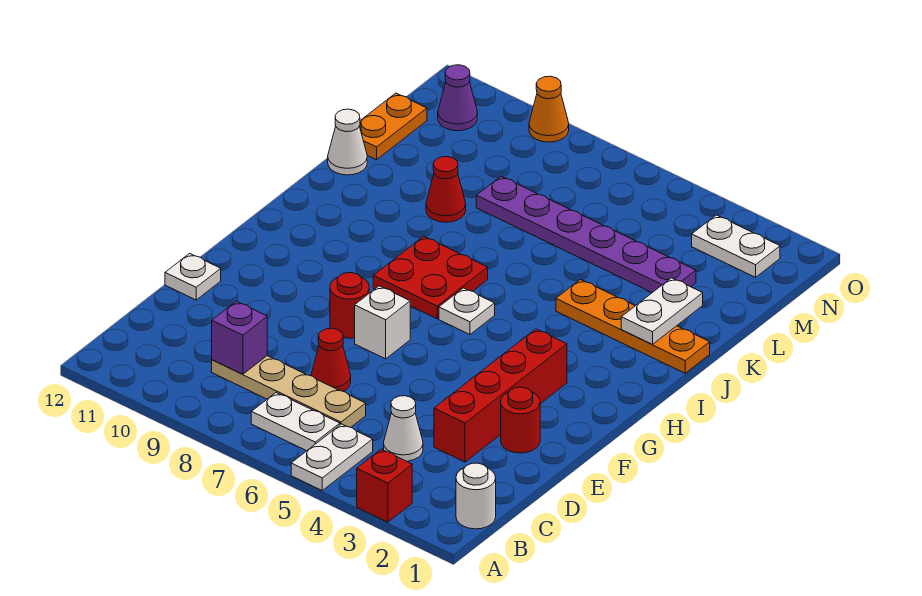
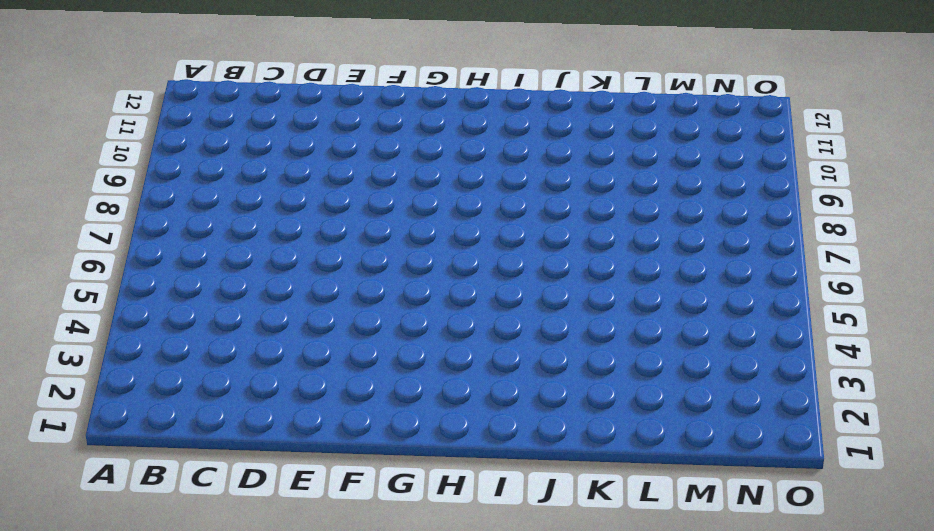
none -> red brick A3 level 1
none -> white plate A5:B5 level 1
none -> white round brick B1 level 1

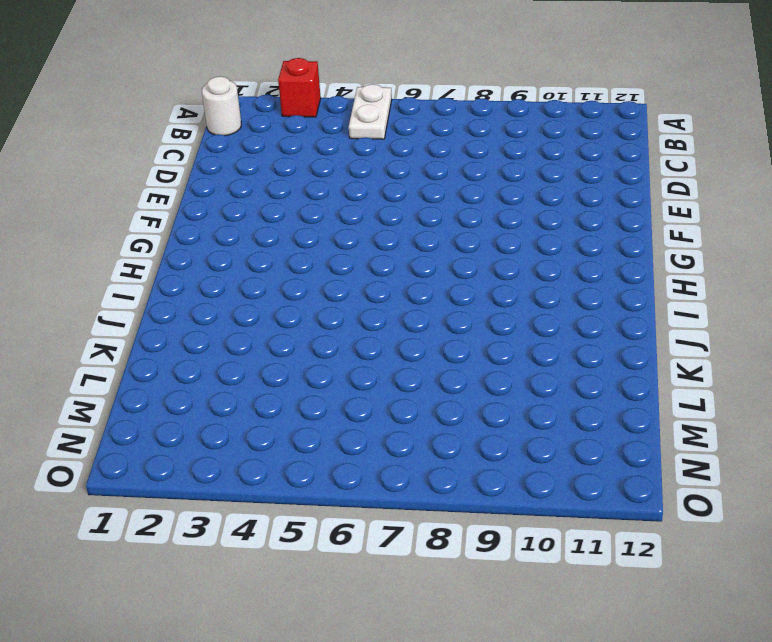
none -> white plate B6:B7 level 1
none -> white cone C4 level 1
none -> tan plate C6:C9 level 1

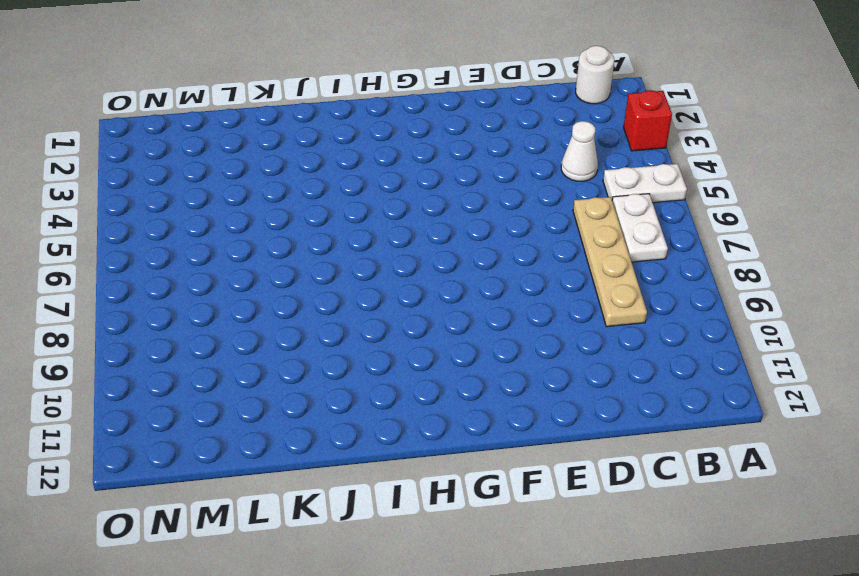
none -> red brick D3:G3 level 1
none -> red cone D7 level 1
none -> red round brick E2 level 1

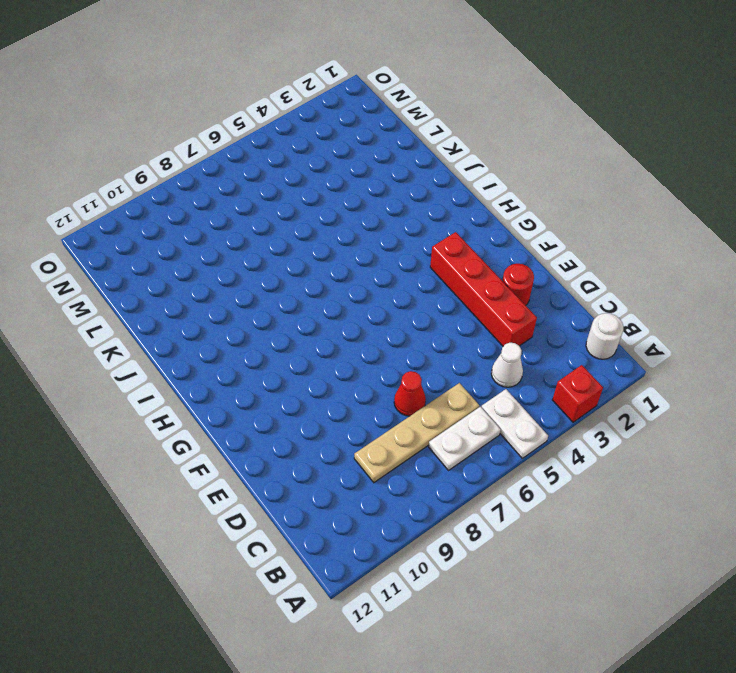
none -> white plate E12 level 1
none -> white brick F7 level 1
none -> red round brick F8 level 1

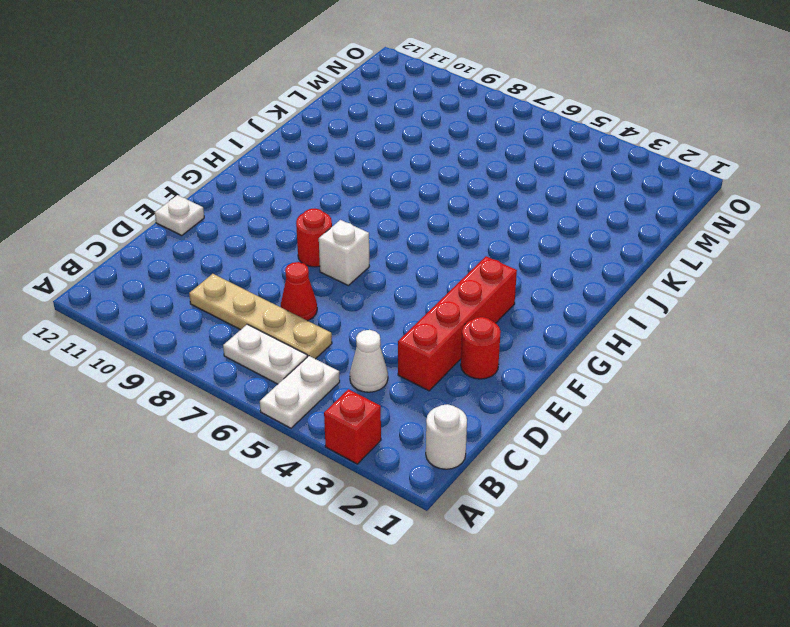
none -> white plate H6 level 1
none -> red plate H7:I8 level 1
none -> orange plate J1:J4 level 1

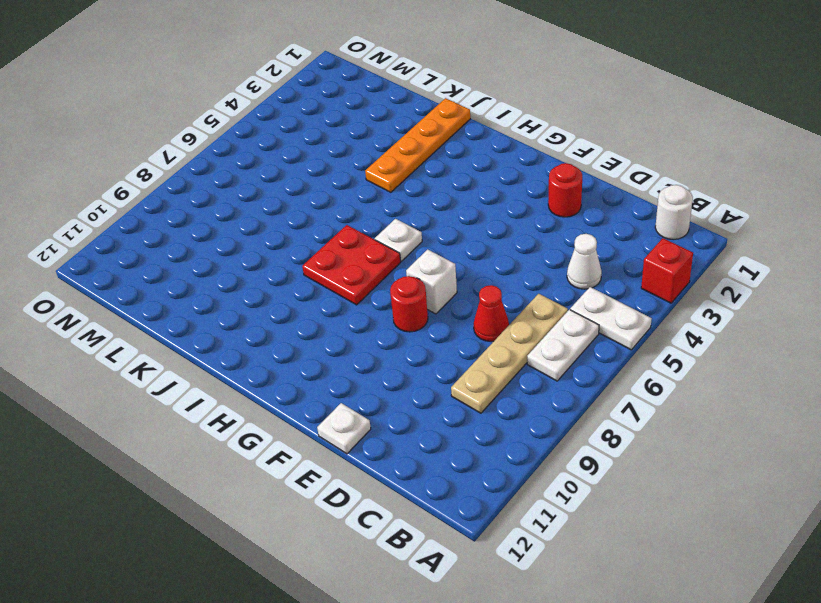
none -> red brick D3:G3 level 1
none -> red cone K9 level 1
none -> white cone K12 level 1

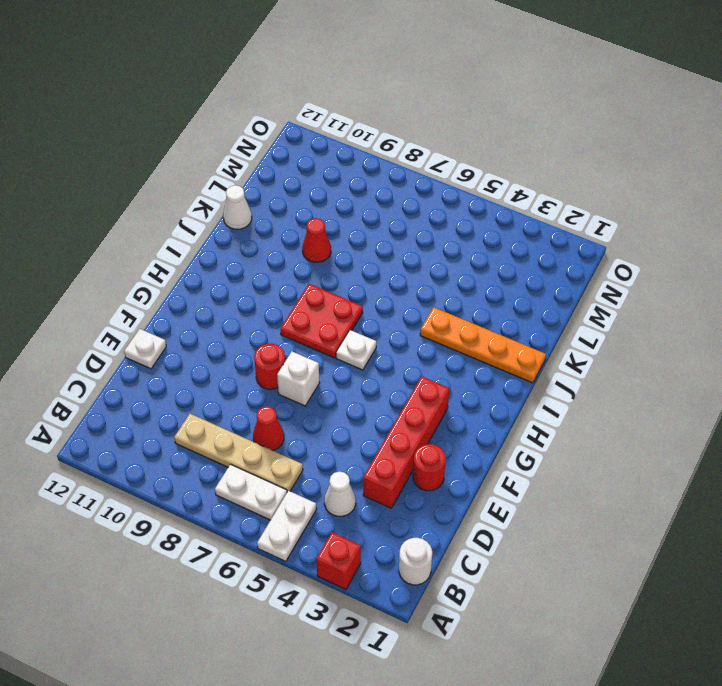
none -> purple plate L3:L8 level 1
none -> orange plate L12:M12 level 1
none -> white plate N2:N3 level 1

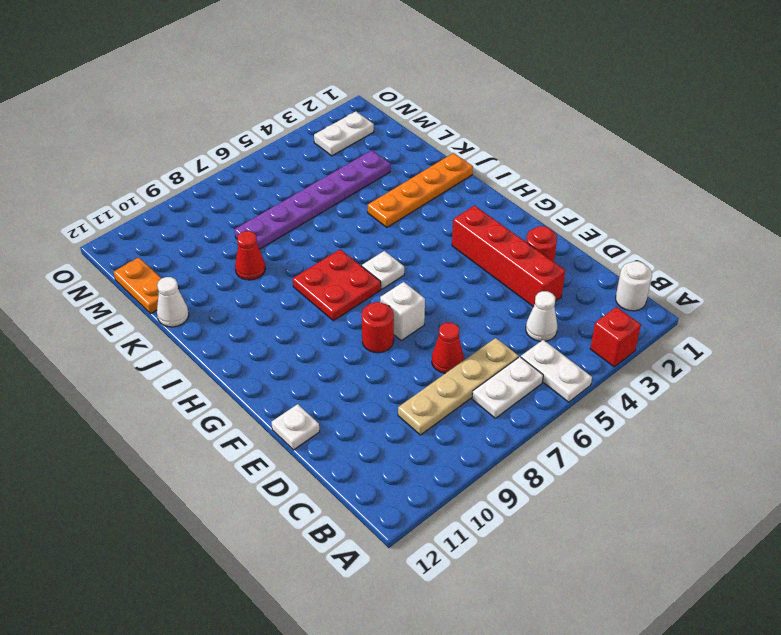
none -> purple cone N11 level 1
none -> orange cone O9 level 1
none -> purple brick C9 level 2

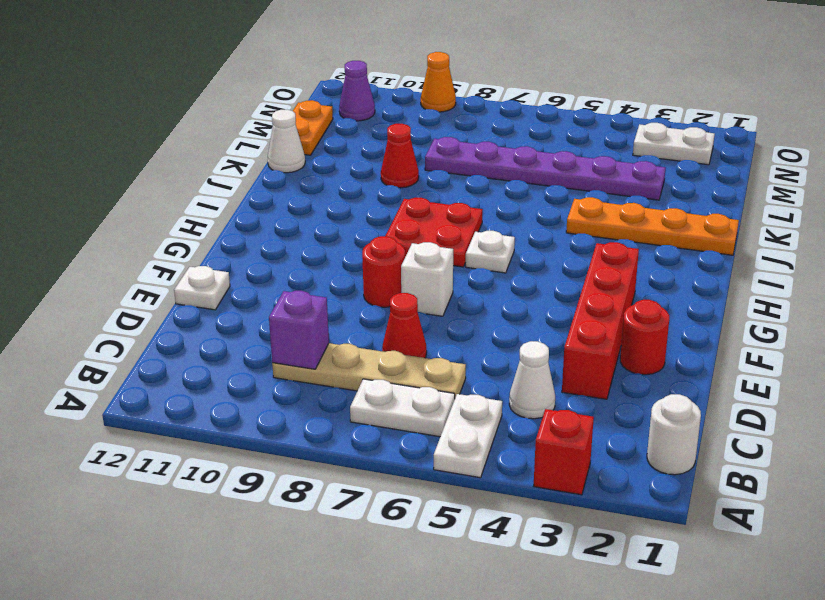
none -> white plate J2:K2 level 2

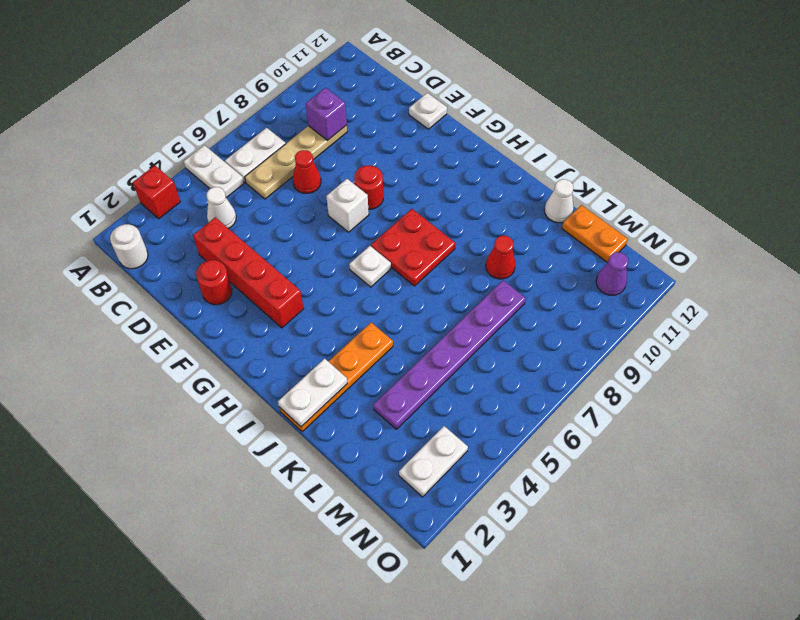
white plate J1:J2 level 2 -> white plate J2:K2 level 2
none -> orange cone O9 level 1

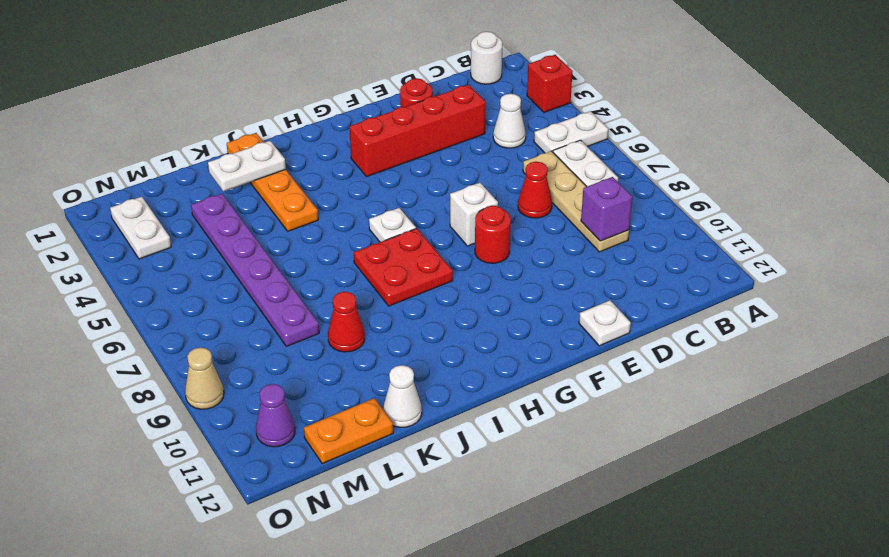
tan cone O9 level 1 -> orange cone O9 level 1

